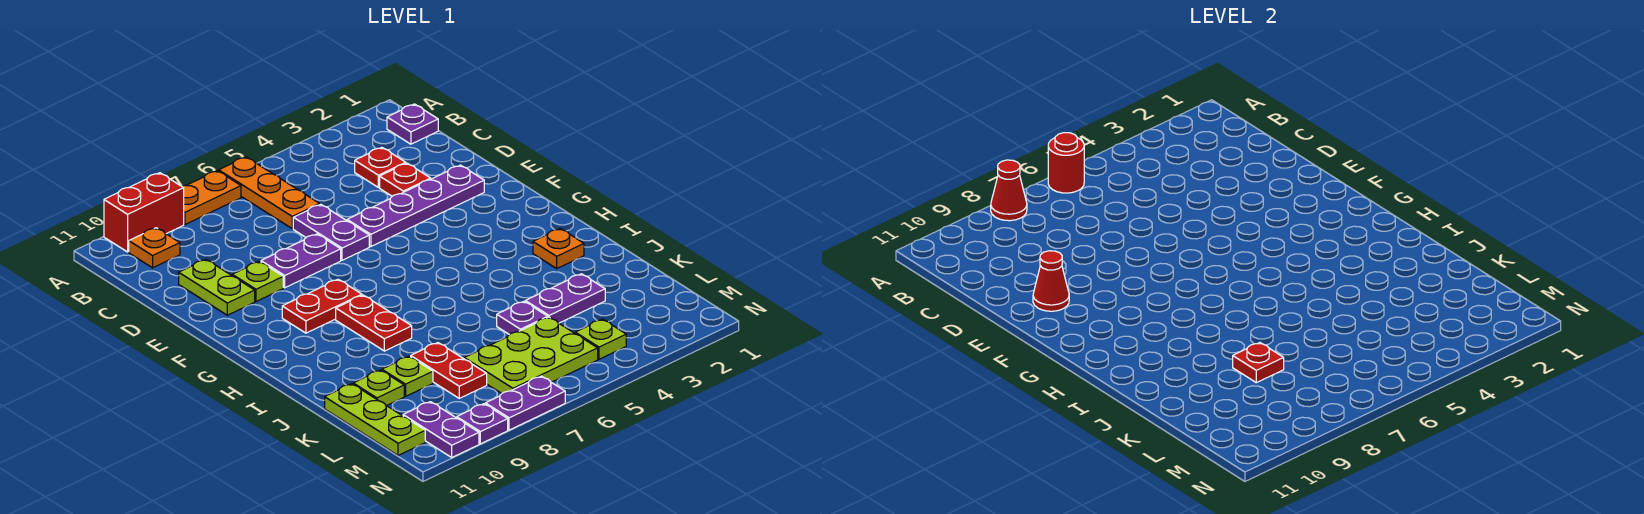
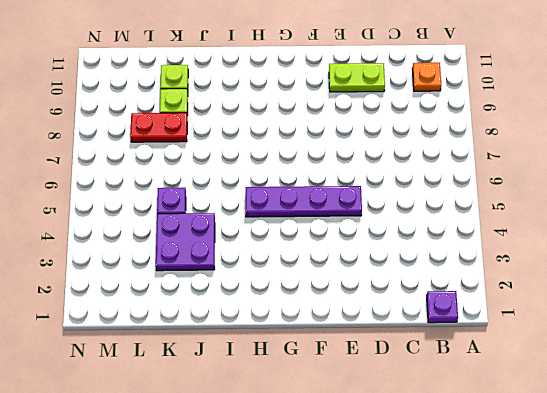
purple plate E5:H5 level 1 -> purple plate E2:E5 level 1
purple plate J3:K4 level 1 -> purple plate K3:K4 level 1
none -> orange plate A6:C6 level 1
none -> orange plate A7:A8 level 1
none -> red brick A9:A10 level 1
none -> red plate C3 level 1

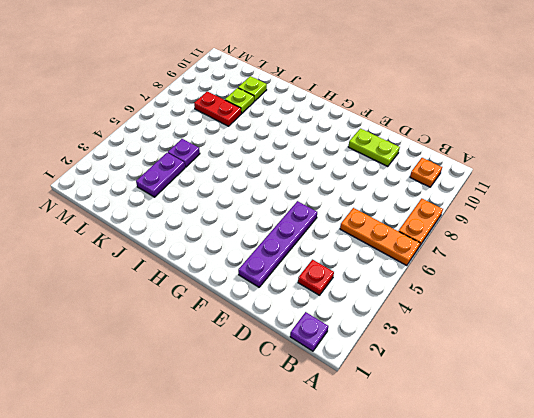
none -> red brick A9:A10 level 1
none -> red plate D3 level 1
none -> purple plate D6:E6 level 1
none -> purple plate E7:E8 level 1

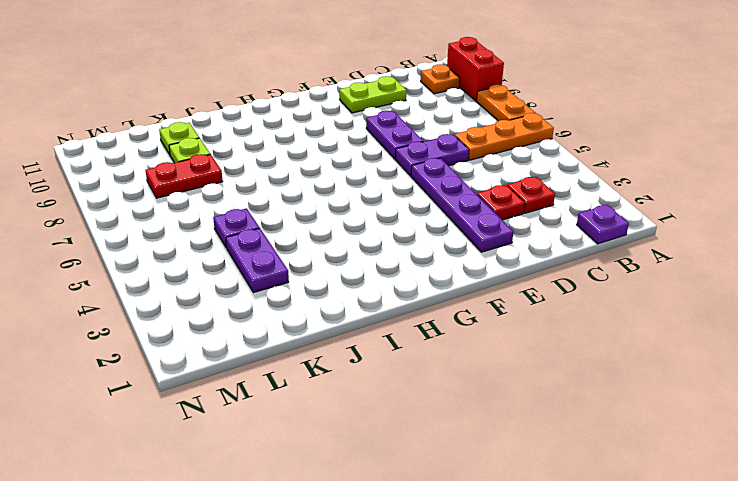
none -> lime plate E9 level 1
none -> red plate G8:G9 level 1
none -> red plate H8:I8 level 1
none -> orange plate I2 level 1

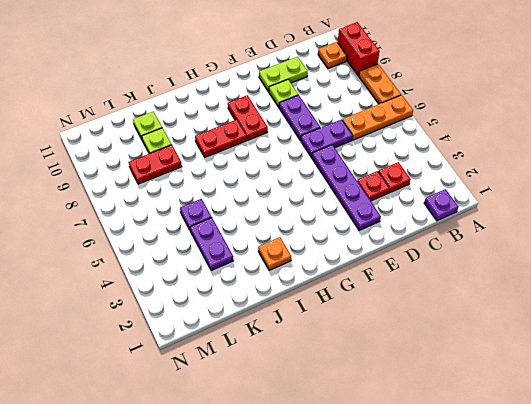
none -> lime plate K11:M11 level 1
none -> lime plate L5:M7 level 1
none -> lime plate M4 level 1
none -> purple plate M10:N10 level 1

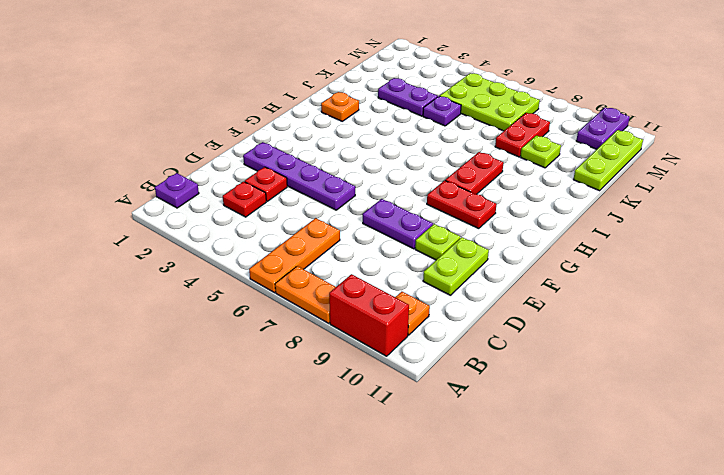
none -> purple plate D6:E6 level 1
none -> lime plate K10 level 1
none -> lime plate M4 level 1
none -> purple plate N7:N8 level 1

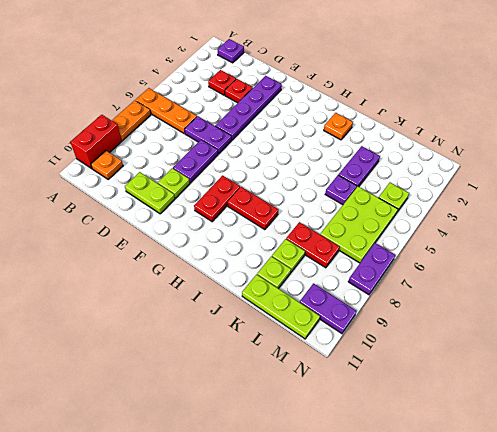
none -> purple plate N9 level 1
none -> red round brick A6 level 2
none -> red cone A8 level 2
none -> red cone E10 level 2

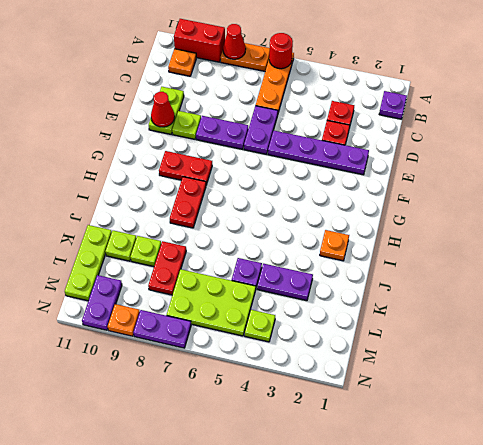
orange plate N9 level 1 -> purple plate N9 level 1
none -> red plate K8 level 2

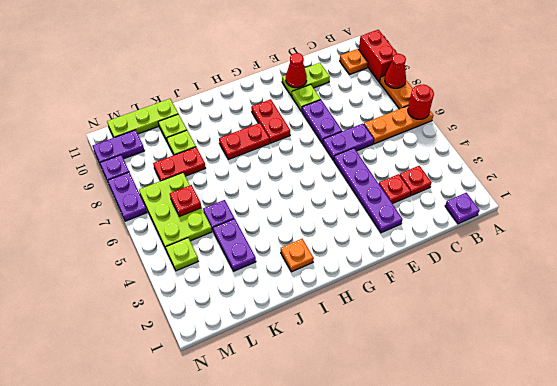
red plate L6 level 2 -> red plate K8 level 2

